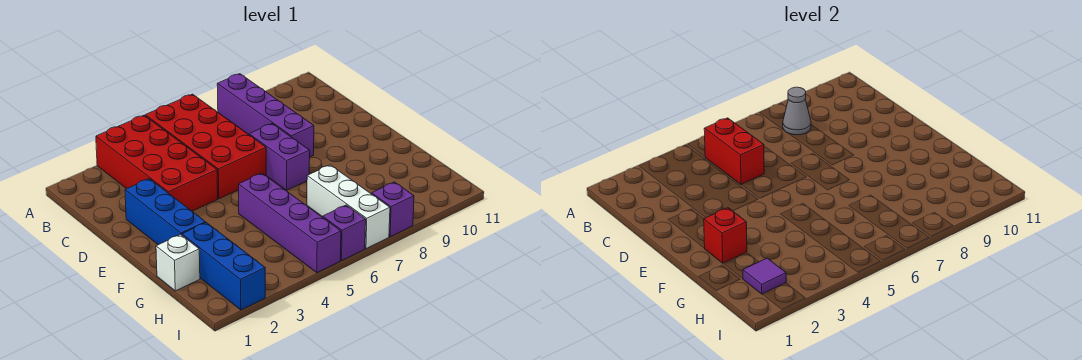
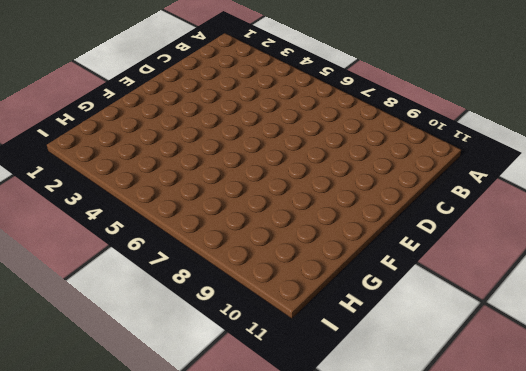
none -> red brick A3:D4 level 1
none -> red brick A5:D6 level 1
none -> purple brick A8:D8 level 1

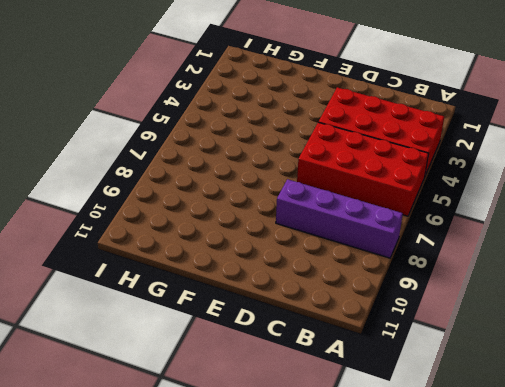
none -> blue brick D2:F2 level 1
none -> purple brick D7:E7 level 1
none -> purple brick F5:I5 level 1

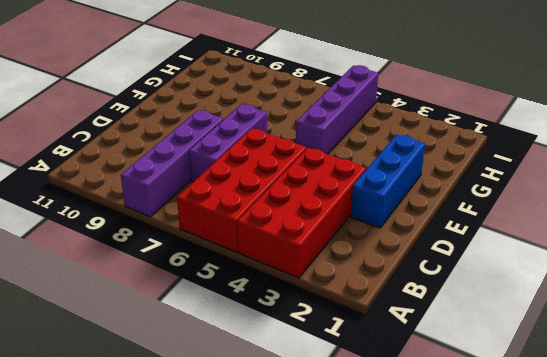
purple brick C7:E7 level 1 -> purple brick D7:E7 level 1
none -> white brick G1 level 1
none -> blue brick G2:I2 level 1
none -> white brick G7:I7 level 1

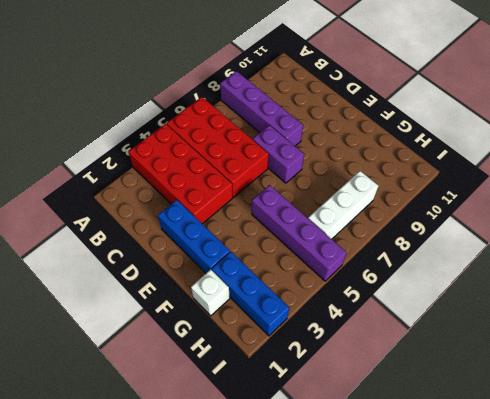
white brick H6:H8 level 1 -> white brick G7:I7 level 1
none -> purple brick I6 level 1
none -> purple brick I8 level 1
none -> red brick B5:C5 level 2

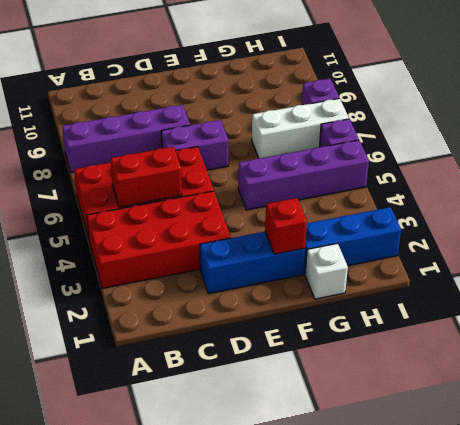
none -> grey cone B8 level 2
none -> purple tile H2 level 2

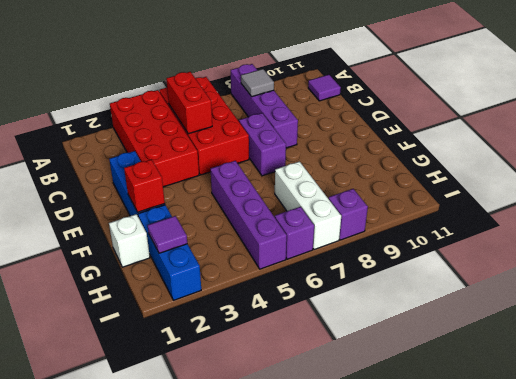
grey tile B8 level 2 -> grey cone B8 level 2
purple tile B11 level 1 -> none

